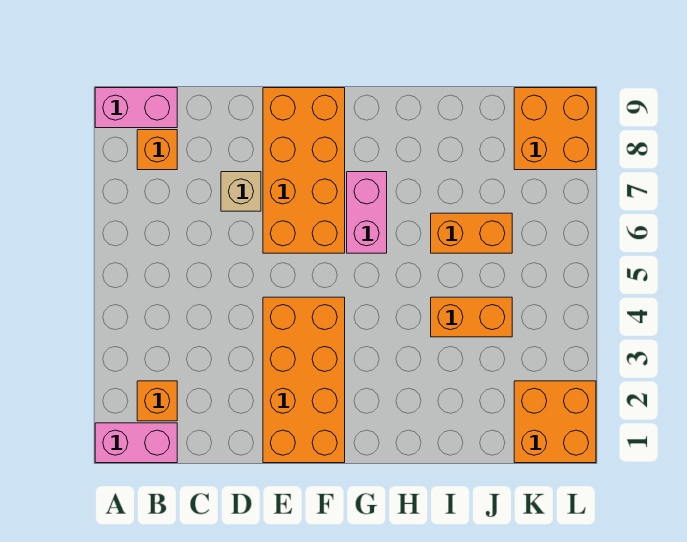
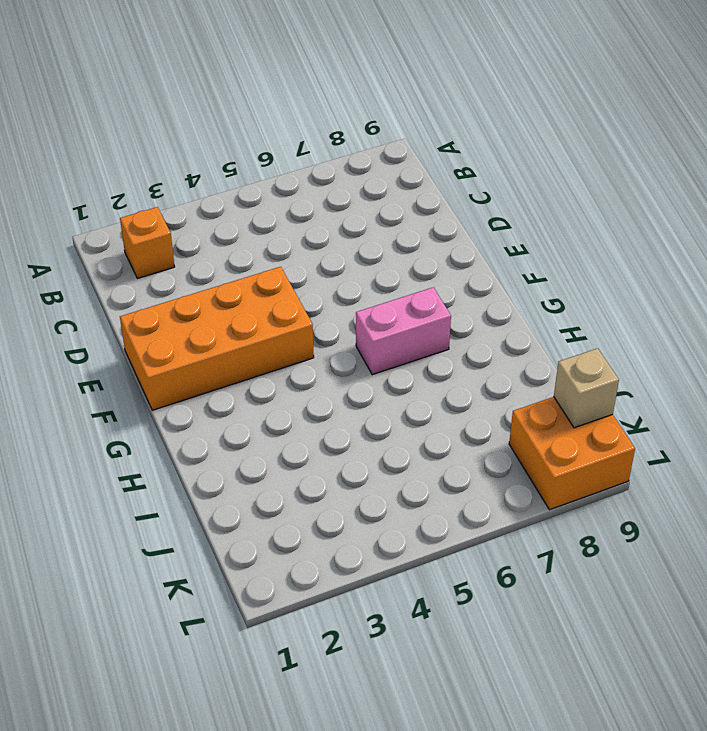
tan brick K9 level 2 -> tan brick D7 level 1
none -> pink brick A1:B1 level 1
none -> pink brick A9:B9 level 1
none -> orange brick B8 level 1

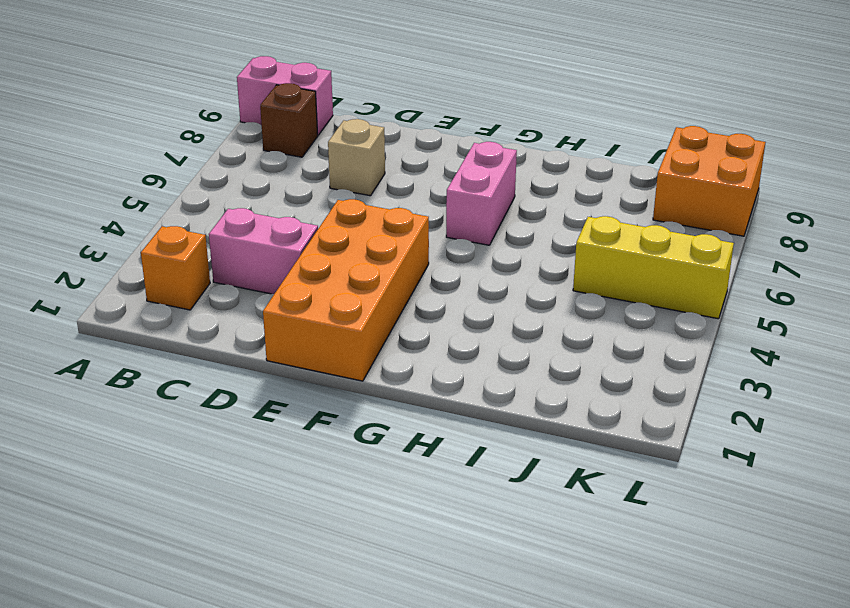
brown brick B8 level 1 -> orange brick B8 level 1
pink brick C3:D3 level 1 -> pink brick A1:B1 level 1
yellow brick J5:L5 level 1 -> none
none -> orange brick E6:F9 level 1
none -> orange brick I4:J4 level 1
none -> orange brick I6:J6 level 1

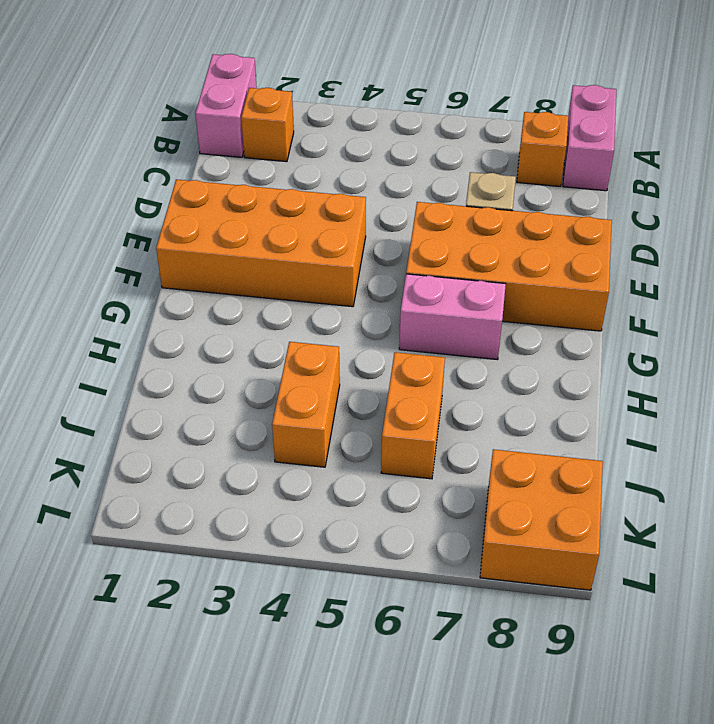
none -> orange brick K1:L2 level 1

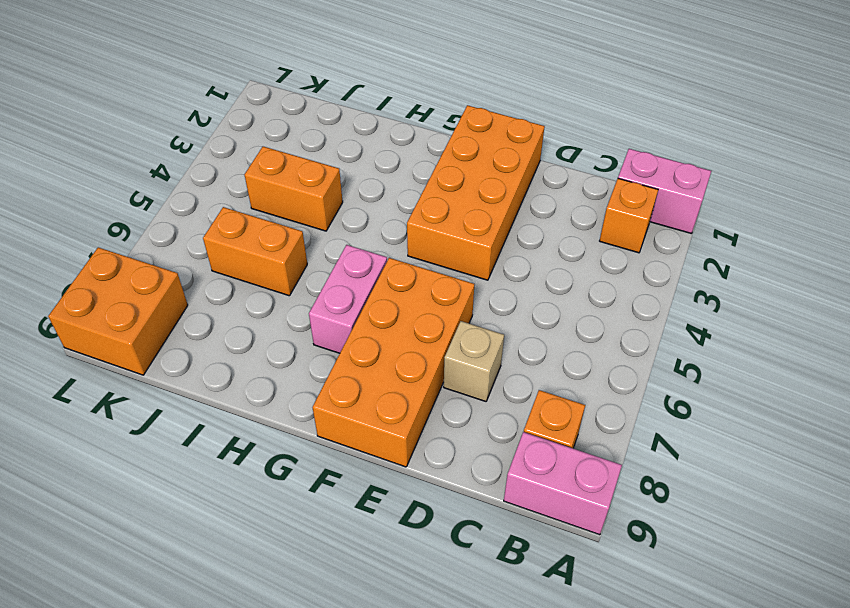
none -> orange brick K1:L2 level 1

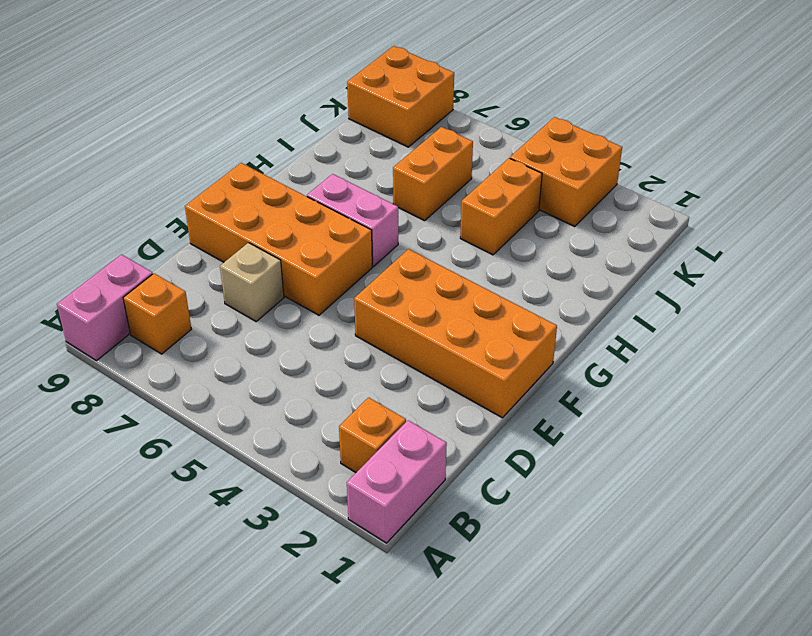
orange brick K3:L4 level 1 -> orange brick K1:L2 level 1

